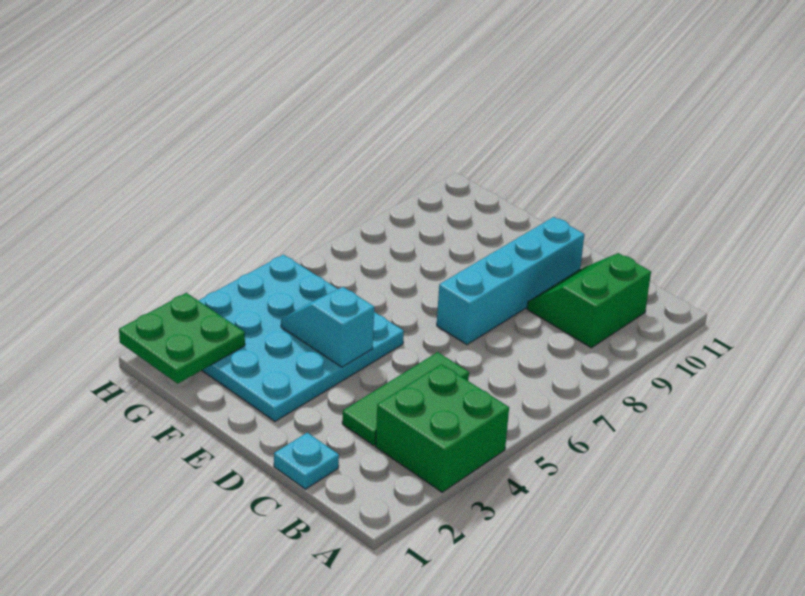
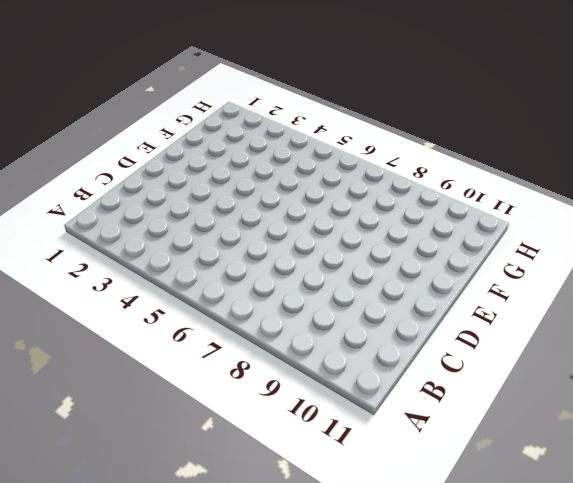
none -> green brick A3:B4 level 1
none -> green slope B9:C10 level 1 top B

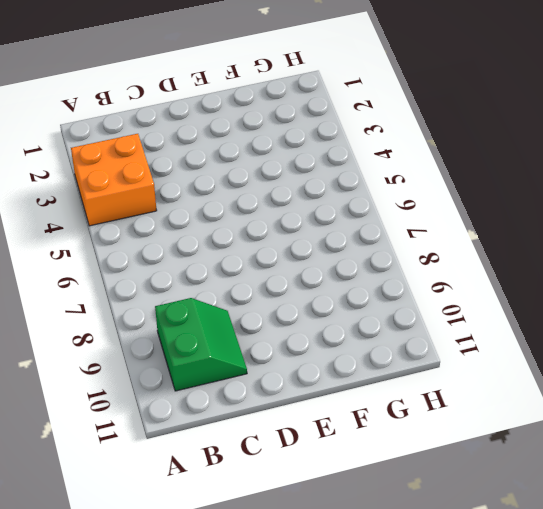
orange brick A3:B4 level 1 -> green brick A3:B4 level 1
none -> cyan plate C1 level 1
none -> green tile C3:C5 level 1

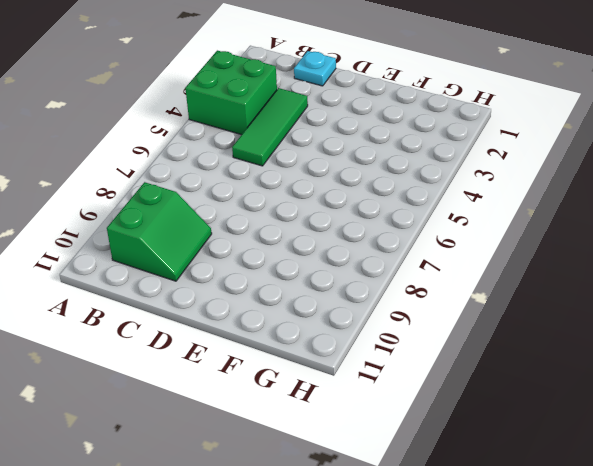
none -> cyan brick D7:D10 level 1
none -> cyan plate E2:H5 level 1

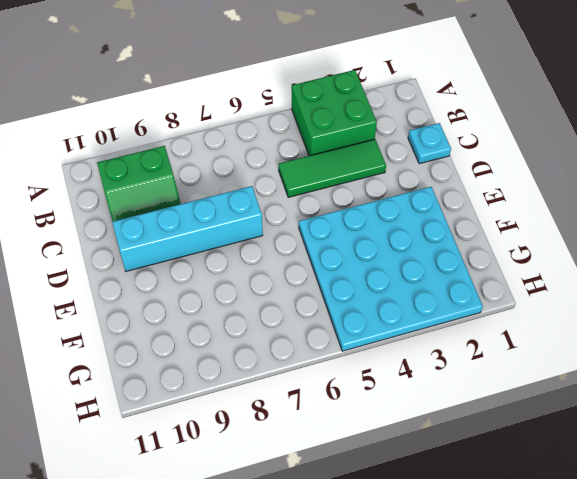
none -> cyan slope E4:F4 level 2 top E
none -> green plate G1:H2 level 2

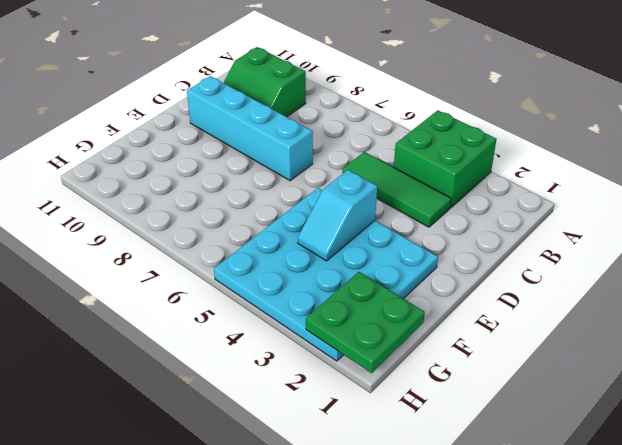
none -> cyan plate C1 level 1

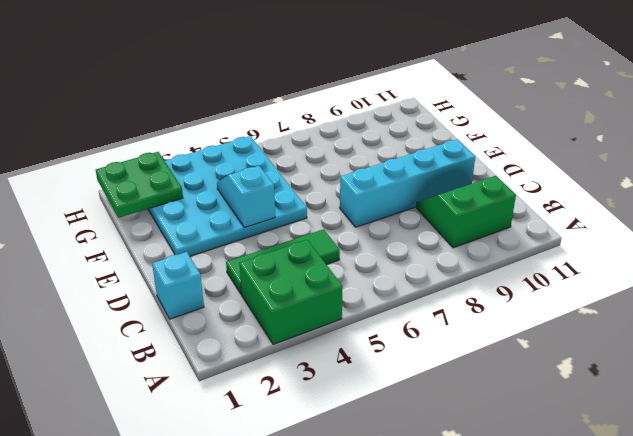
cyan brick C1 level 1 -> cyan plate C1 level 1

